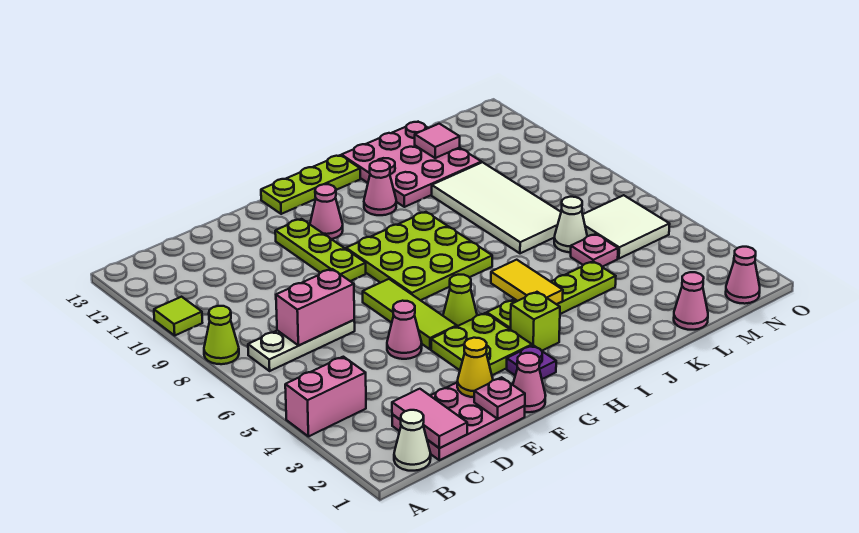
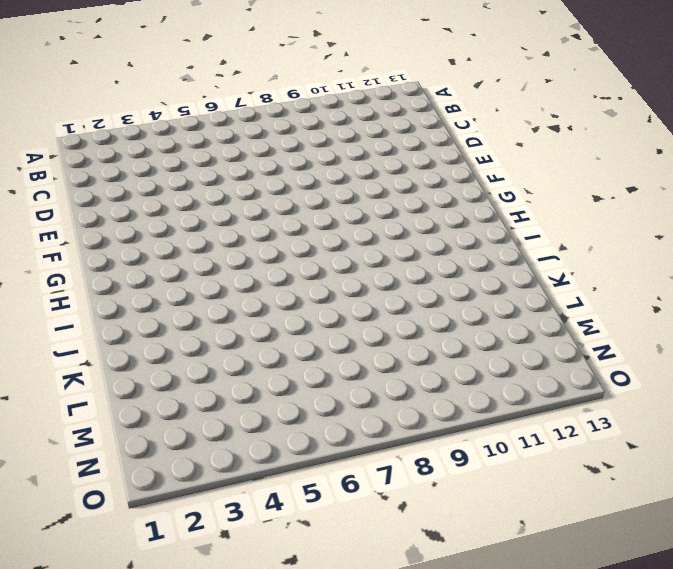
none -> pink brick A4:B4 level 1
none -> lime cone A8 level 1
none -> lime tile A10 level 1
none -> white cone B1 level 1

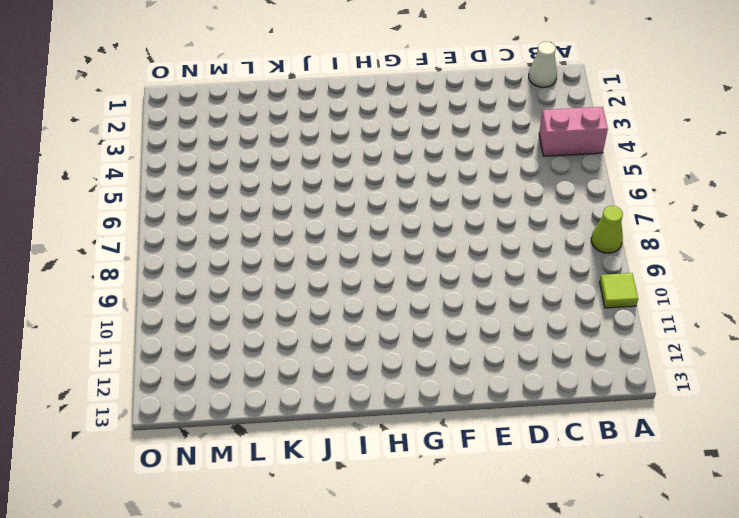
none -> white plate B7:D7 level 1
none -> pink plate C1:E2 level 1
none -> pink cone E5 level 1
none -> pink cone F1 level 1

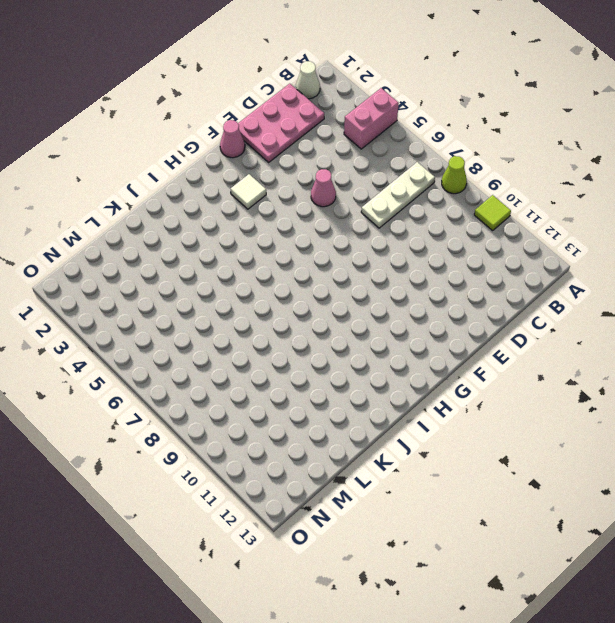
white tile G3 level 1 -> lime plate F3:G4 level 1
none -> lime tile F5:F7 level 1
none -> lime plate F9:F11 level 1
none -> purple plate G2 level 1
none -> lime cone G5 level 1

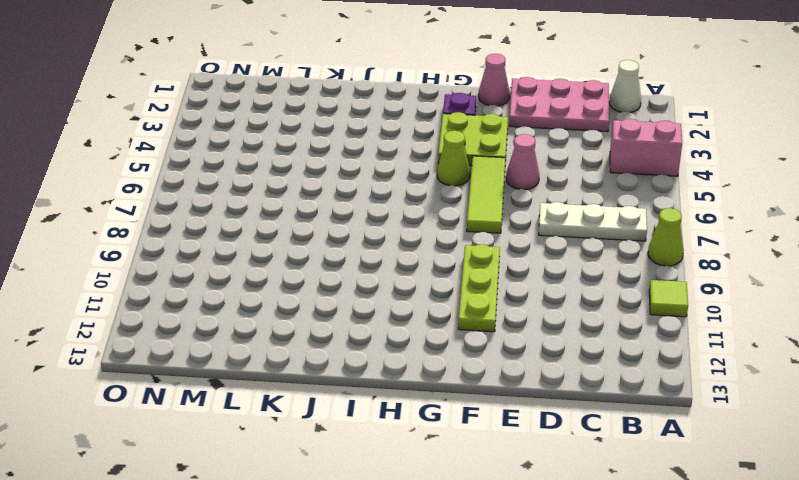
none -> lime plate G7:I9 level 1
none -> pink cone G11 level 1
none -> lime plate G13:I13 level 1
none -> lime brick H3 level 1

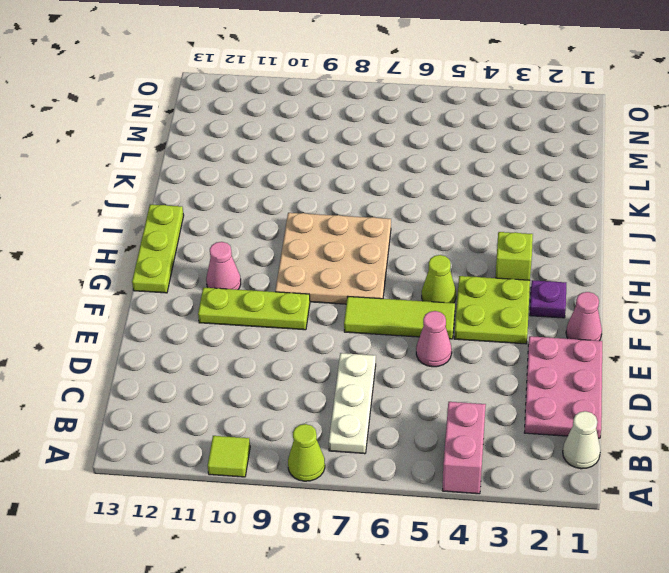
tan plate G7:I9 level 1 -> lime plate G7:I9 level 1
none -> lime plate H4:K4 level 1
none -> pink cone I11 level 1
none -> pink plate J11:L13 level 1
none -> white tile K7:L10 level 1

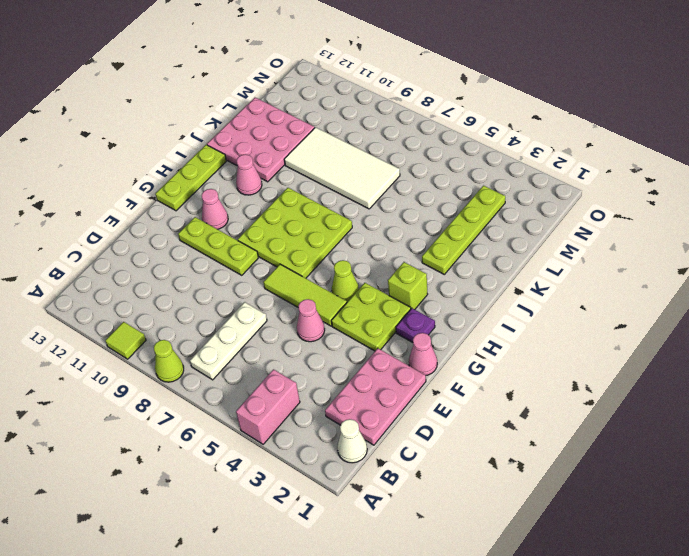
lime plate J3:M3 level 1 -> lime plate H4:K4 level 1
none -> pink cone L1 level 1
none -> pink plate L5 level 1
none -> white cone L6 level 1
none -> white tile M5:N6 level 1

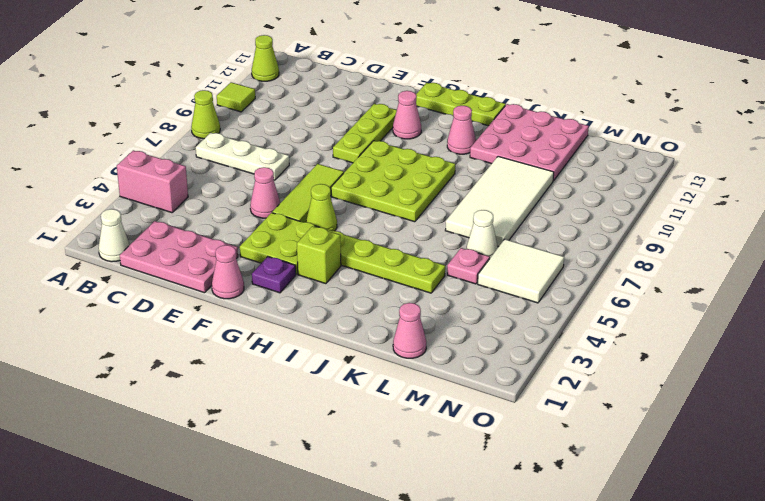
lime cone A12 level 1 -> none
none -> pink cone N1 level 1
none -> pink tile C1:C2 level 2
none -> pink brick C7:D7 level 2
none -> pink plate E1 level 2

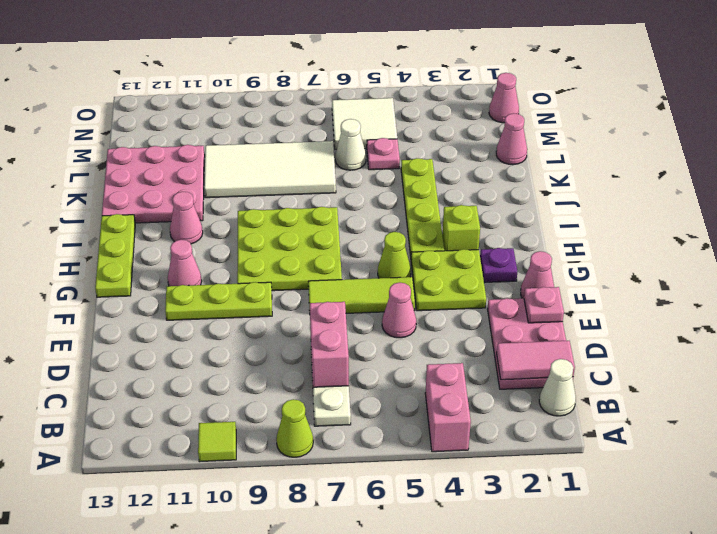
none -> yellow cone E2 level 2
none -> yellow tile I4:I5 level 2
none -> pink tile L12 level 2

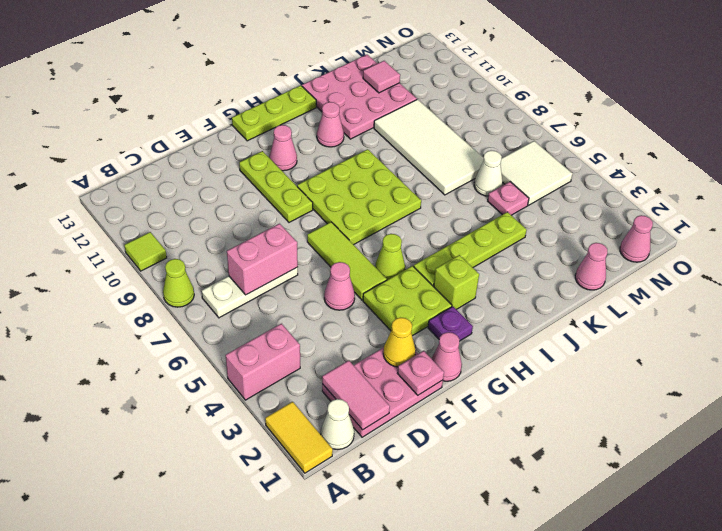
yellow tile A1:A2 level 1 -> yellow tile I4:I5 level 2

